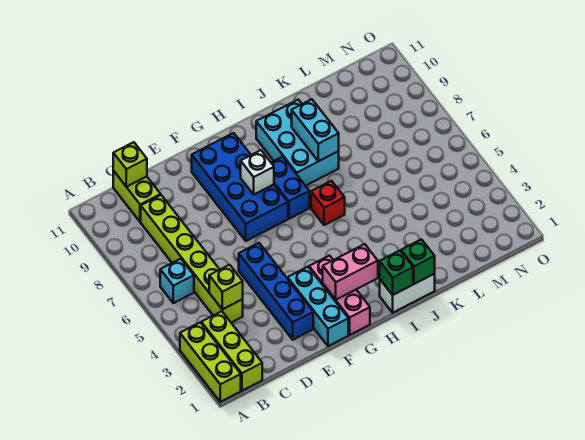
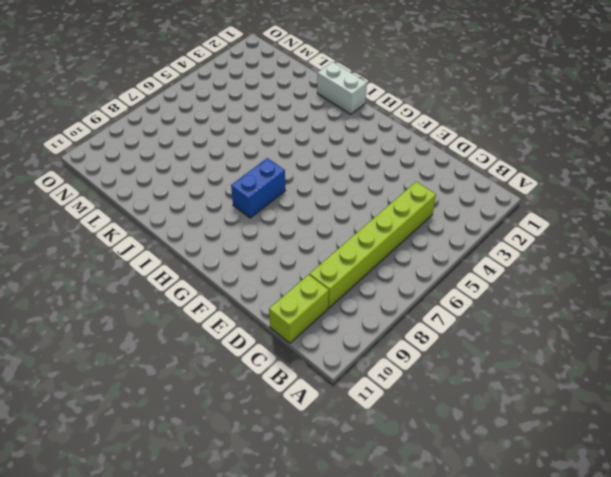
none -> lime brick A1:A3 level 1
none -> lime brick B1:B3 level 1
none -> cyan brick B6 level 1

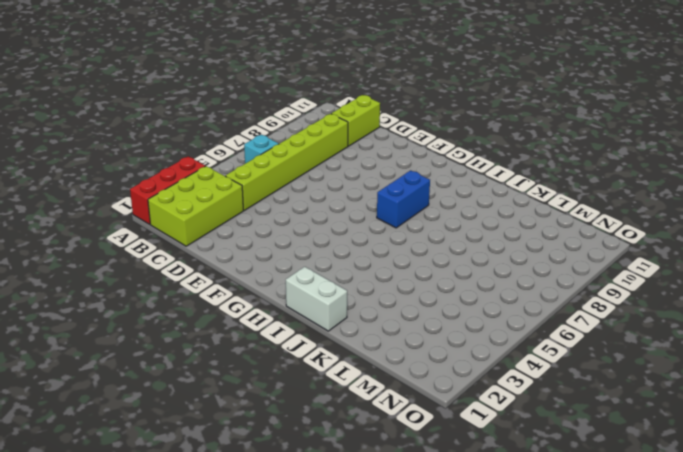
red brick A1:A3 level 1 -> lime brick A1:A3 level 1
lime brick B1:C3 level 1 -> lime brick B1:B3 level 1
none -> blue brick E2:E5 level 1
none -> cyan brick F1:F3 level 1
none -> blue brick F7:G10 level 1

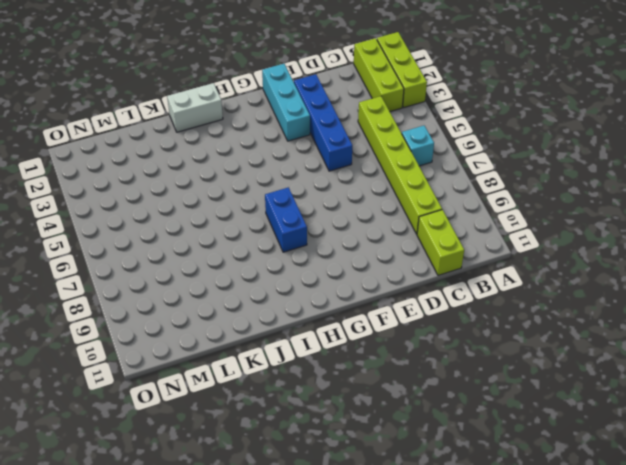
none -> blue brick F7:G10 level 1
none -> pink brick G1:G3 level 1
none -> red brick I6 level 1

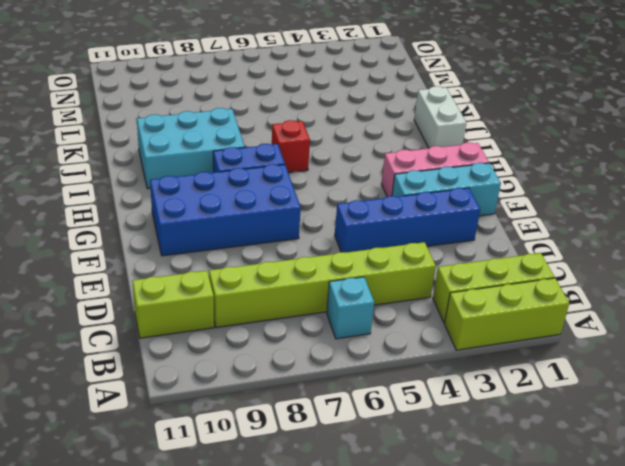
none -> lime brick C4 level 2
none -> lime brick C11 level 2
none -> pink brick G2:H2 level 2

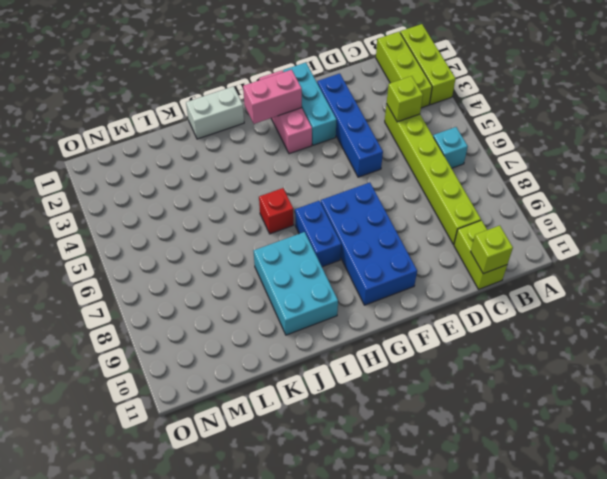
none -> white brick G8 level 2
none -> green brick I1 level 2
none -> green brick J1 level 2

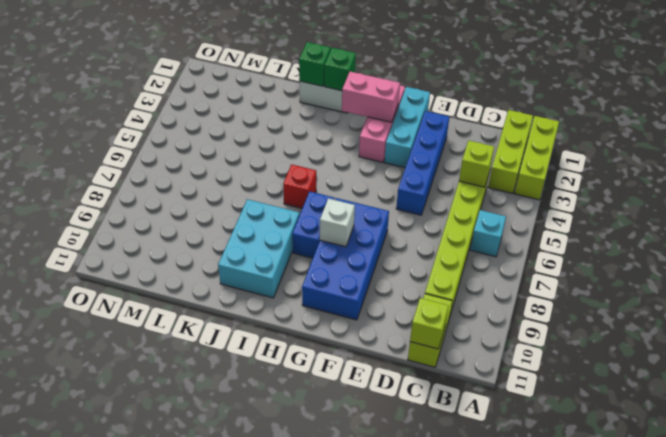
none -> cyan brick J8:J9 level 2

